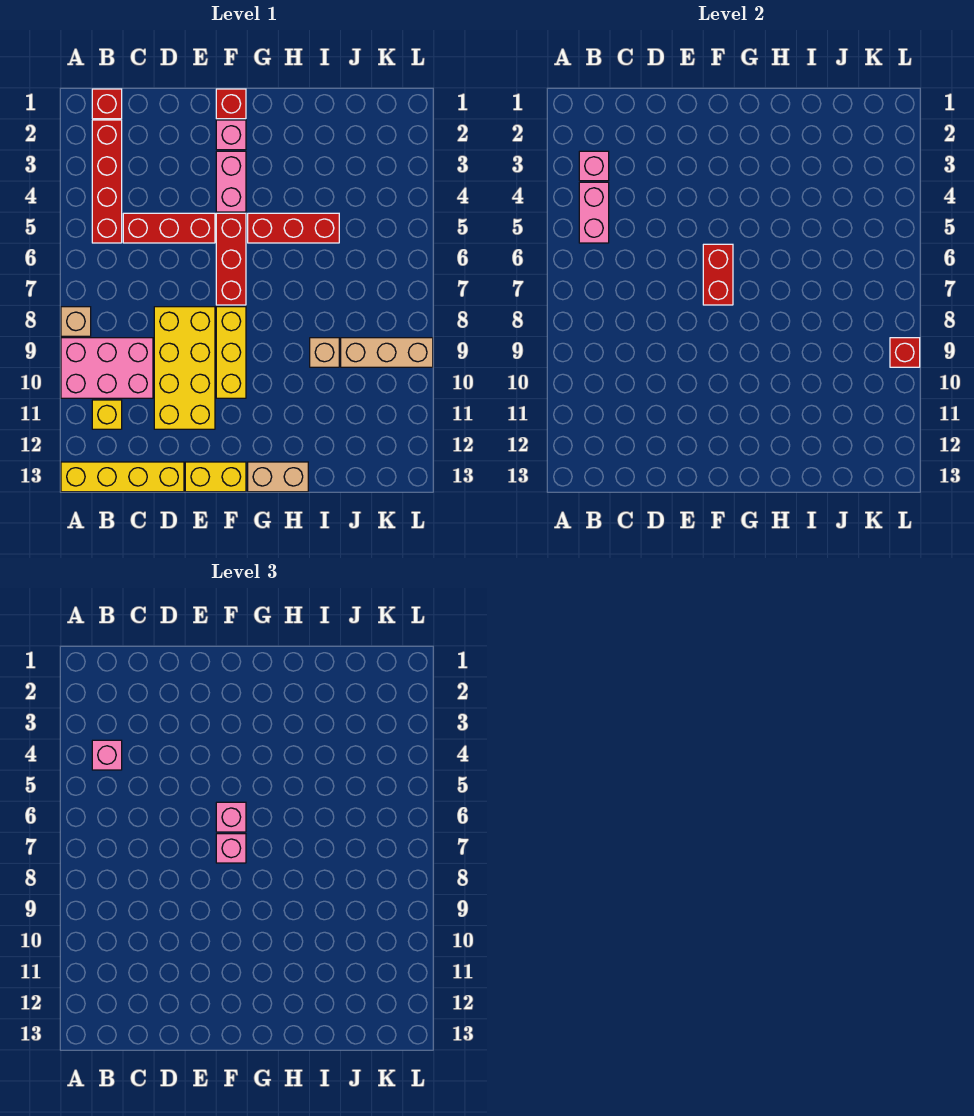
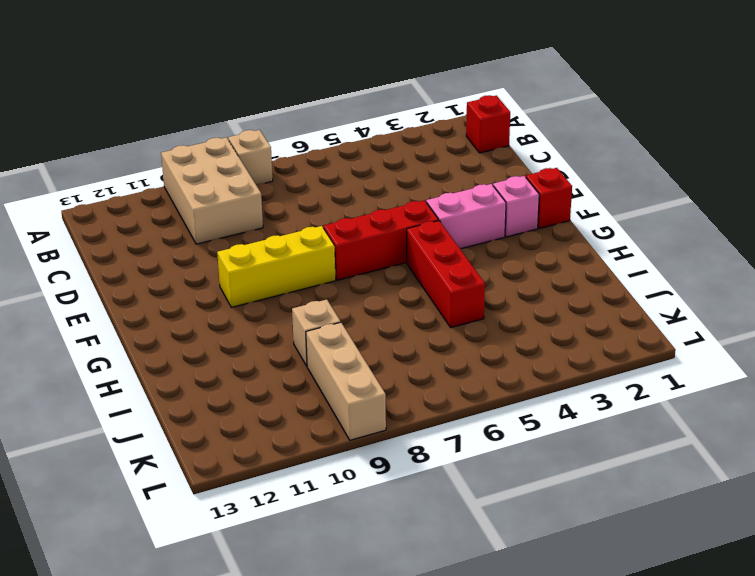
tan brick A9:C10 level 1 -> pink brick A9:C10 level 1
none -> yellow brick A13:D13 level 1
none -> red brick B2:B5 level 1
none -> yellow brick B11 level 1

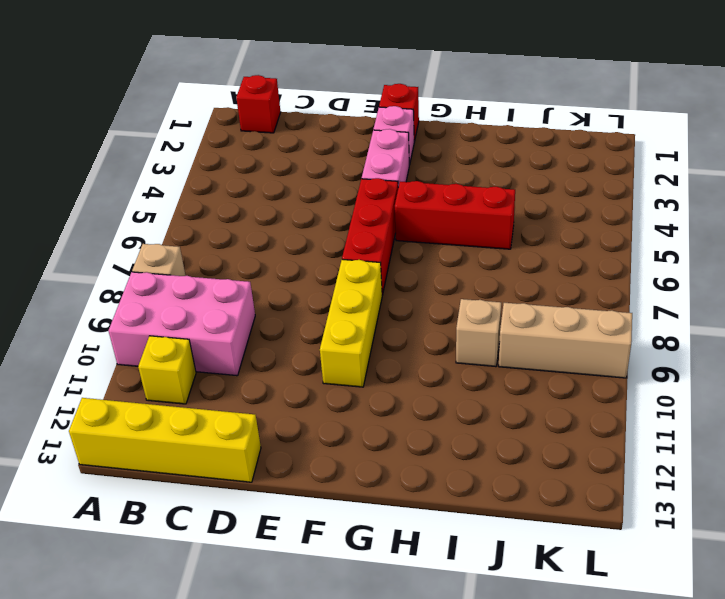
none -> red brick B2:B5 level 1
none -> red brick C5:E5 level 1
none -> yellow brick D8:E11 level 1

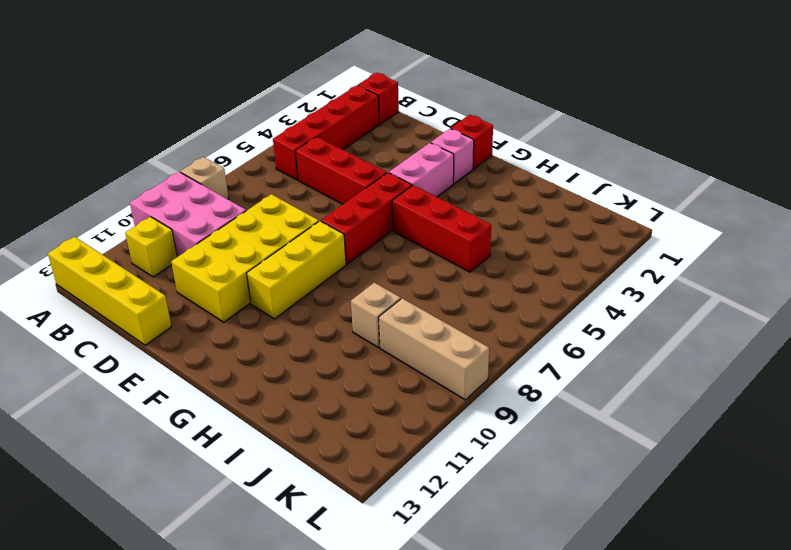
none -> yellow brick E13:F13 level 1
none -> tan brick G13:H13 level 1
none -> pink brick B3 level 2

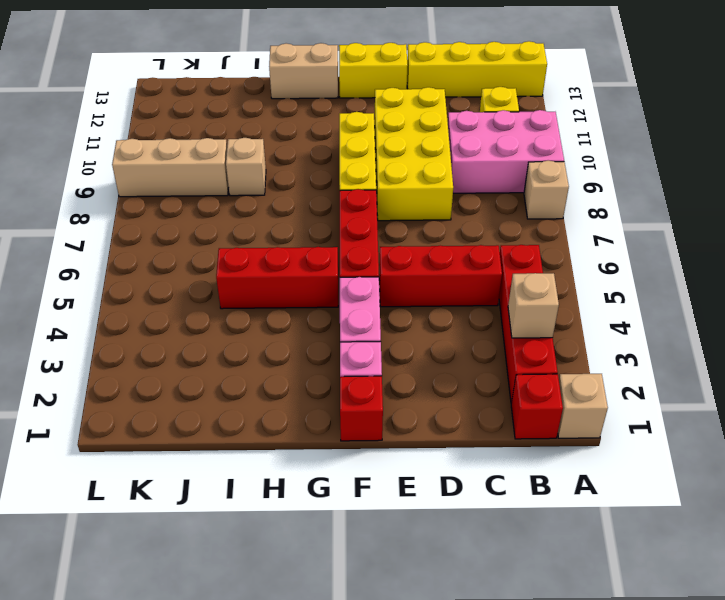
tan brick A1 level 1 -> none
tan brick B3 level 2 -> pink brick B3 level 2
none -> pink brick B4:B5 level 2
none -> red brick F6:F7 level 2
none -> red brick L9 level 2

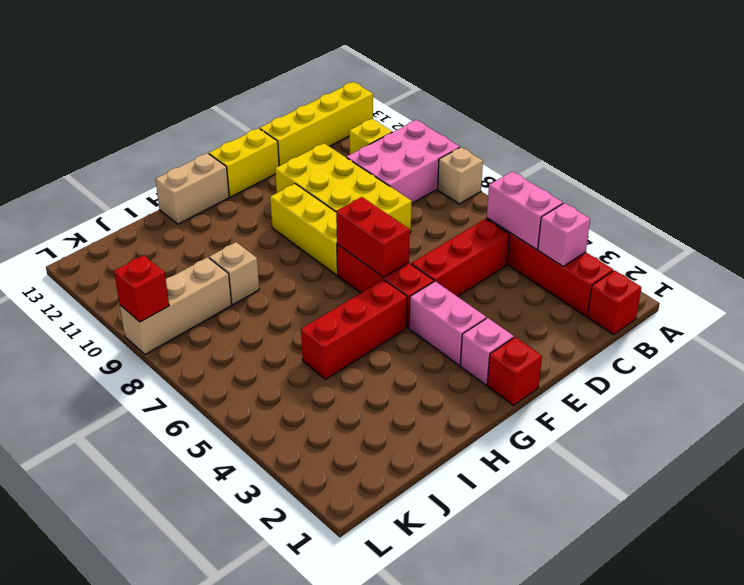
none -> pink brick B4 level 3
none -> pink brick F6 level 3
none -> pink brick F7 level 3

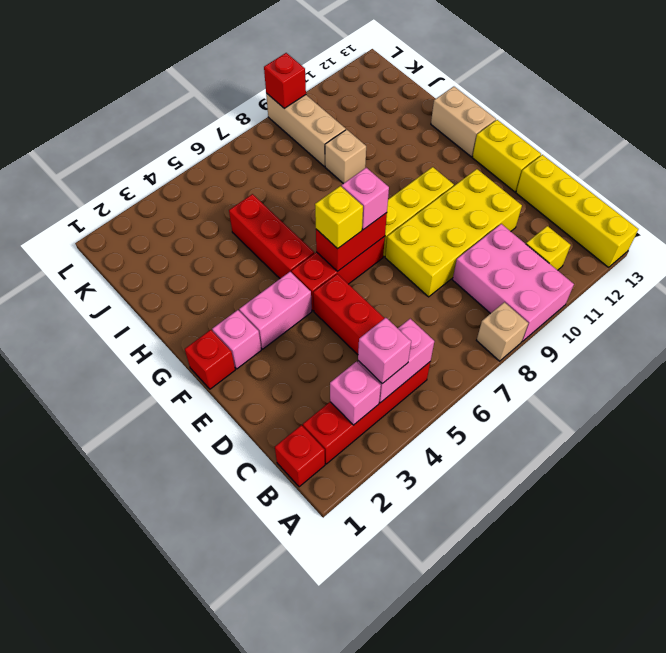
yellow brick F6 level 3 -> pink brick F6 level 3

